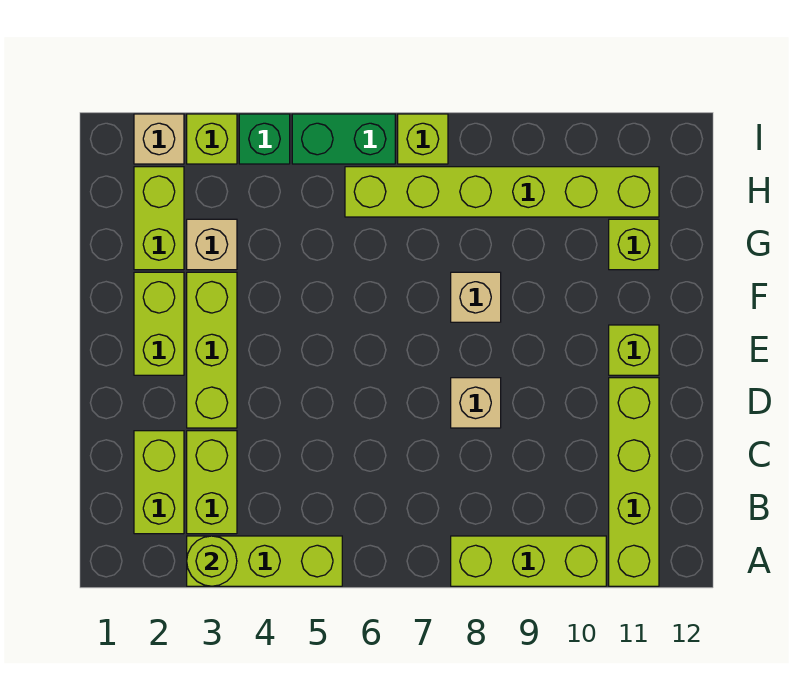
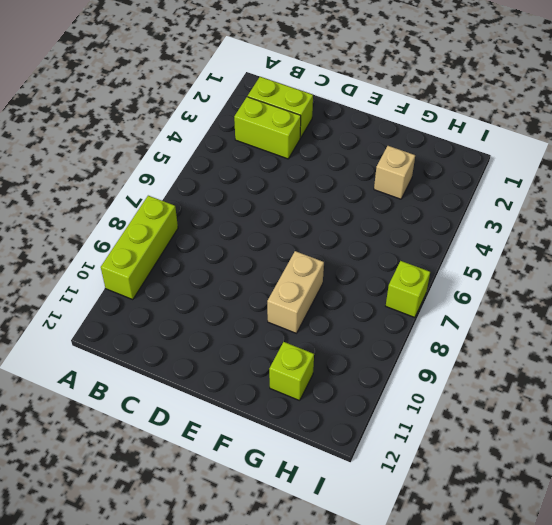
tan brick F8:F9 level 1 -> tan brick F8 level 1
none -> lime brick A3:A5 level 1
none -> lime brick A11:D11 level 1
none -> lime brick D3:F3 level 1

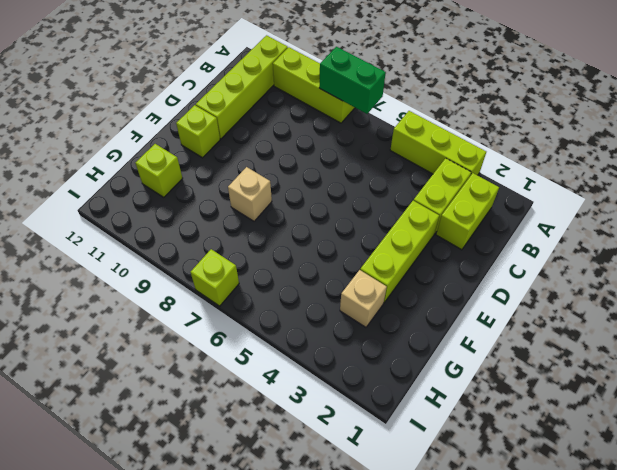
green brick A7:A8 level 2 -> green brick I5:I6 level 1
none -> tan brick D8 level 1
none -> lime brick E2:F2 level 1
none -> lime brick G2:H2 level 1

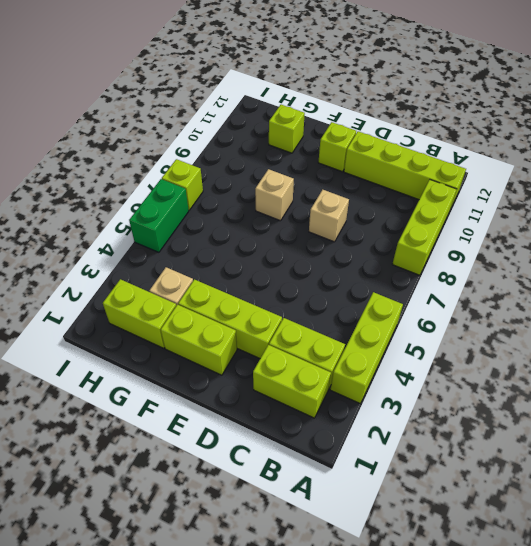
none -> lime brick H6:H11 level 1
none -> tan brick I2 level 1
none -> lime brick I3 level 1

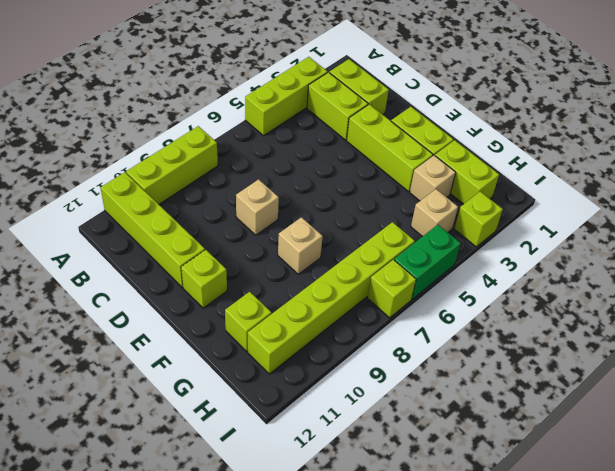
tan brick H4 level 1 -> tan brick I2 level 1
none -> green brick I4 level 1
none -> lime round brick A3 level 2

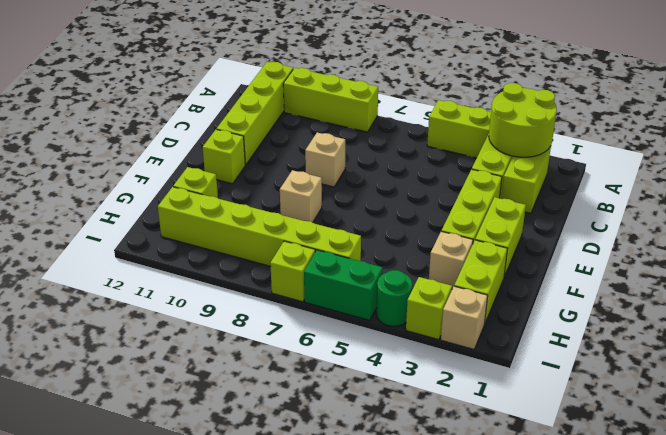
lime round brick A2:B3 level 2 -> lime round brick A3 level 2
green round brick I4 level 1 -> green brick I4 level 1

